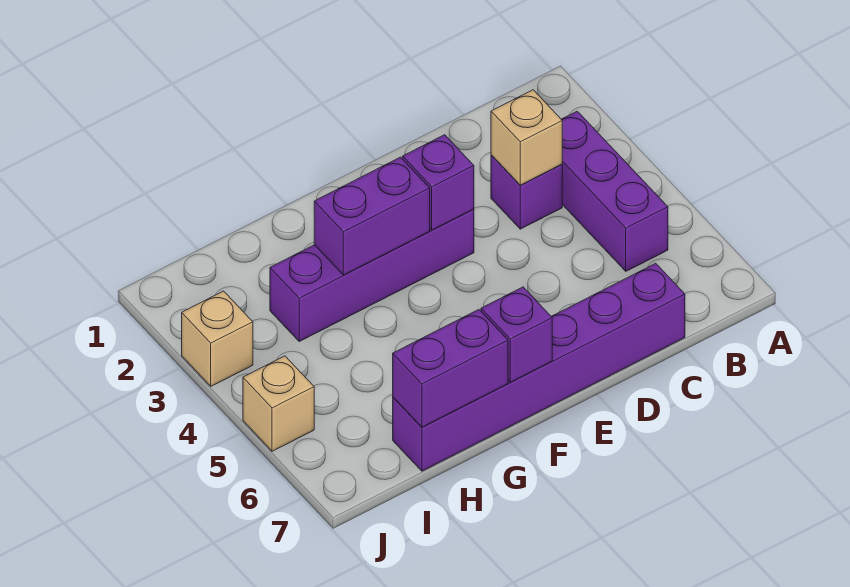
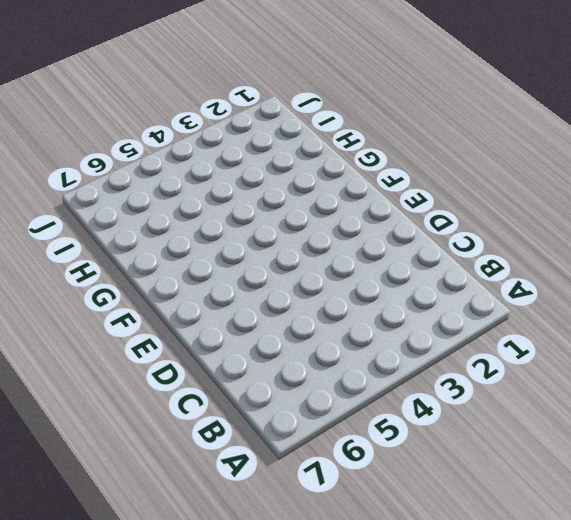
none -> purple brick B3:B5 level 1
none -> purple brick C3 level 1

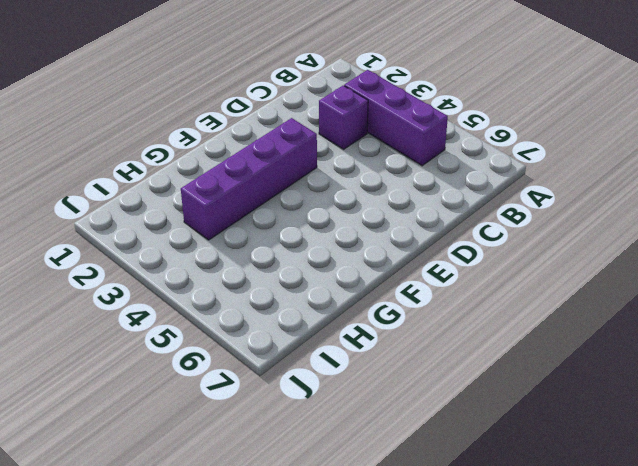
none -> purple brick C7:H7 level 1
none -> tan brick J3 level 1

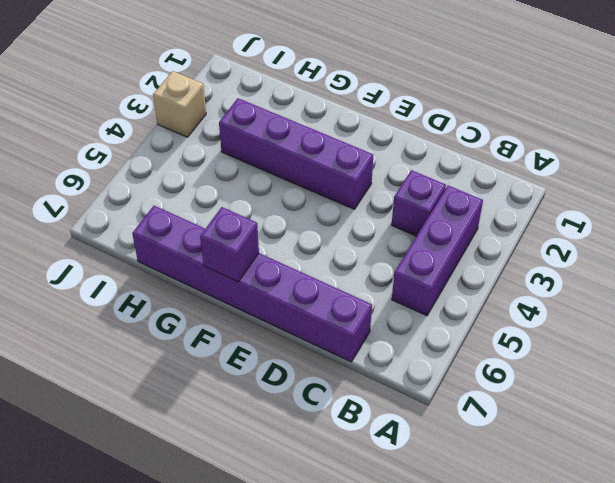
none -> tan brick J5 level 1
none -> tan brick C3 level 2

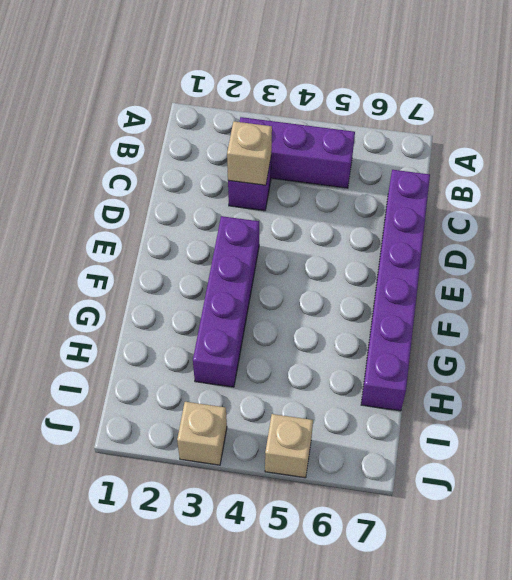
none -> purple brick E3 level 2
none -> purple brick F3:G3 level 2

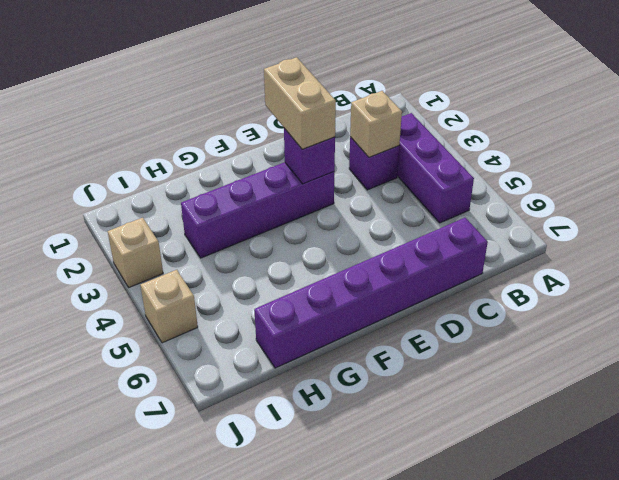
tan brick E2:E3 level 3 -> none
none -> purple brick F3:G3 level 2
none -> purple brick F7 level 2

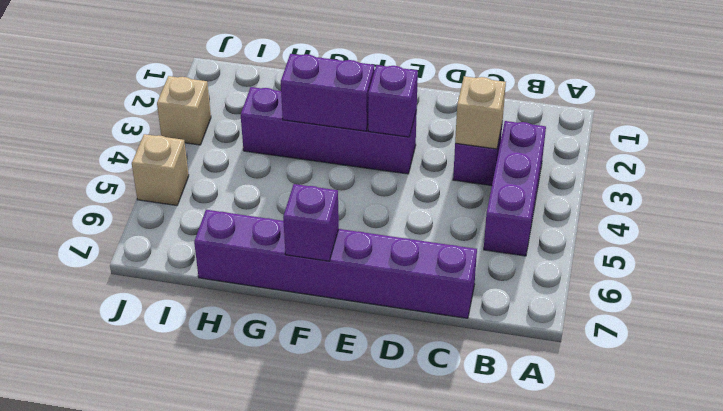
none -> purple brick G7:H7 level 2

